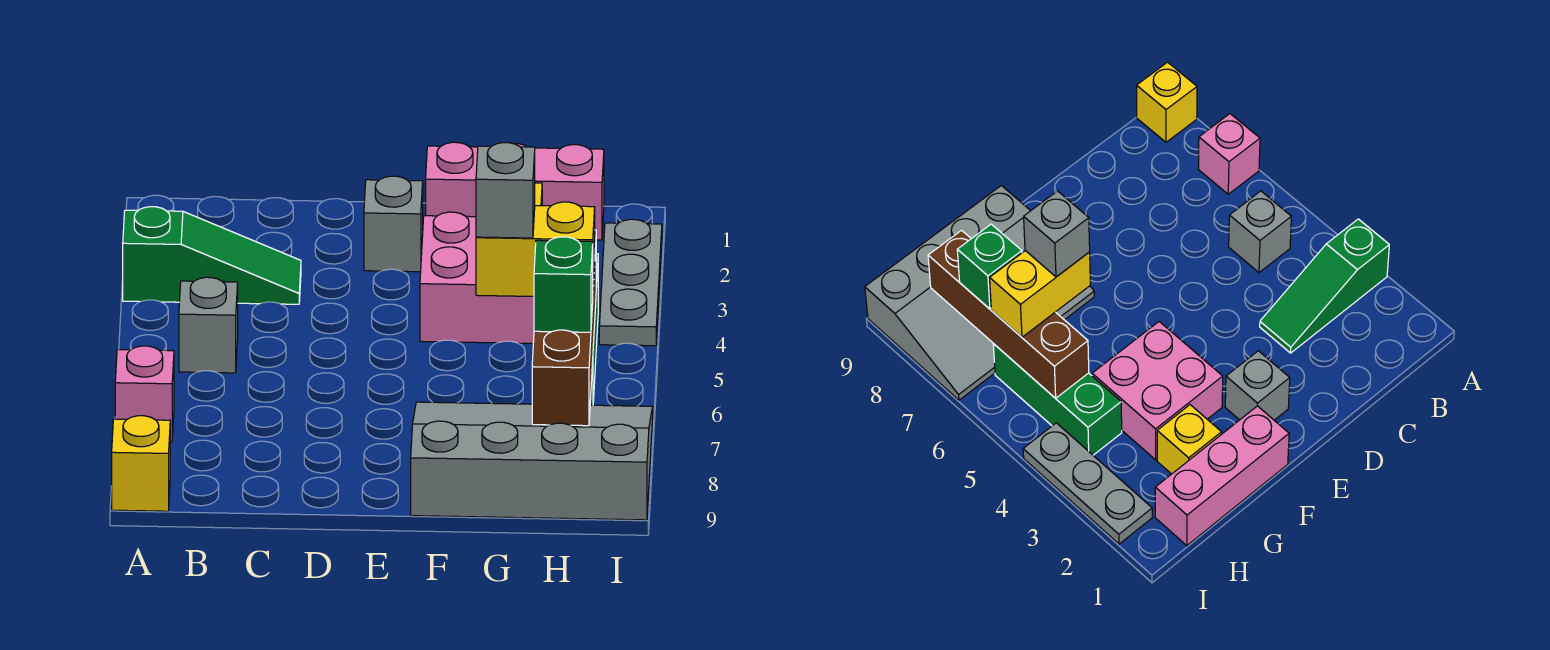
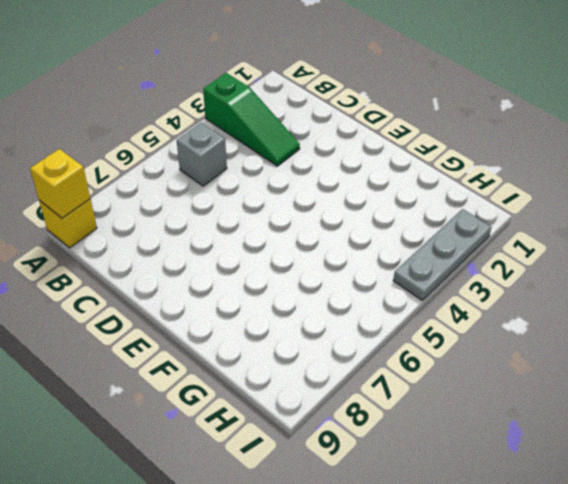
yellow brick A9 level 2 -> yellow brick G2 level 1
none -> pink brick A7 level 1
none -> grey brick E2 level 1
none -> pink brick F1:H1 level 1

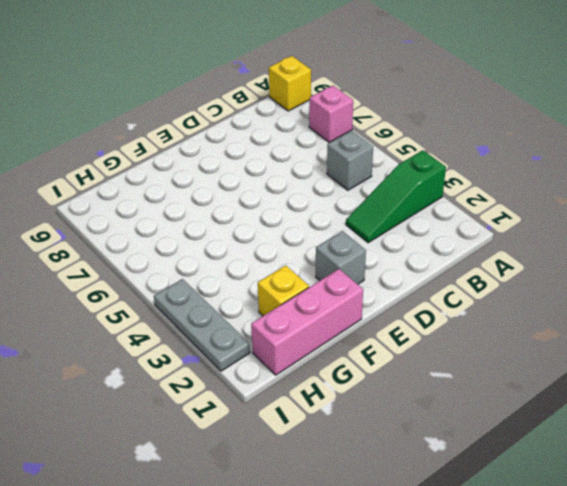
none -> pink brick F3:G4 level 1
none -> grey slope F7:I9 level 1 top 9
none -> green brick H4:H6 level 1

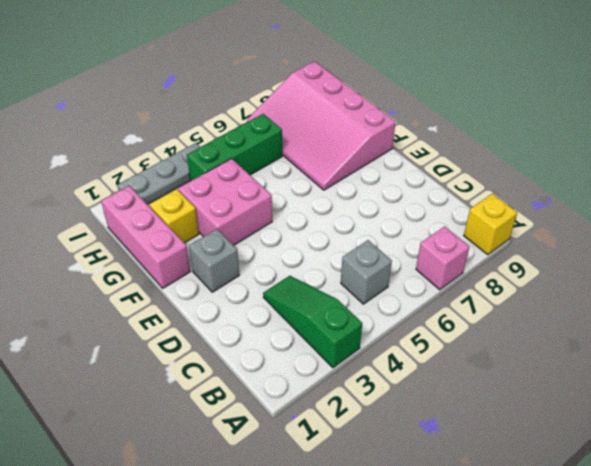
pink slope F7:I9 level 1 top 9 -> grey slope F7:I9 level 1 top 9
none -> brown brick H5:H8 level 2
none -> yellow brick G6:H6 level 3
none -> green brick H7 level 3

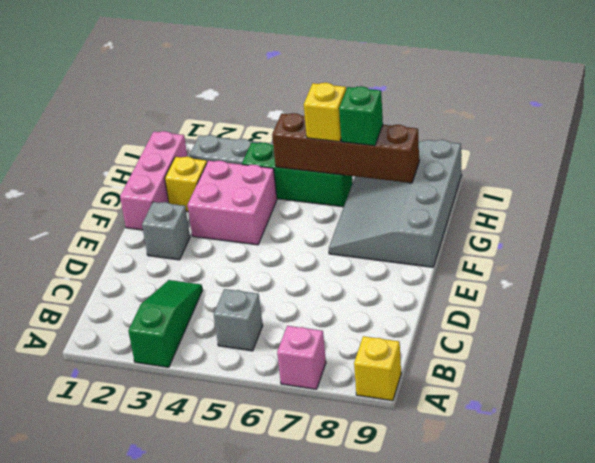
yellow brick H6 level 3 -> yellow brick G6:H6 level 3
none -> grey brick G6 level 4

